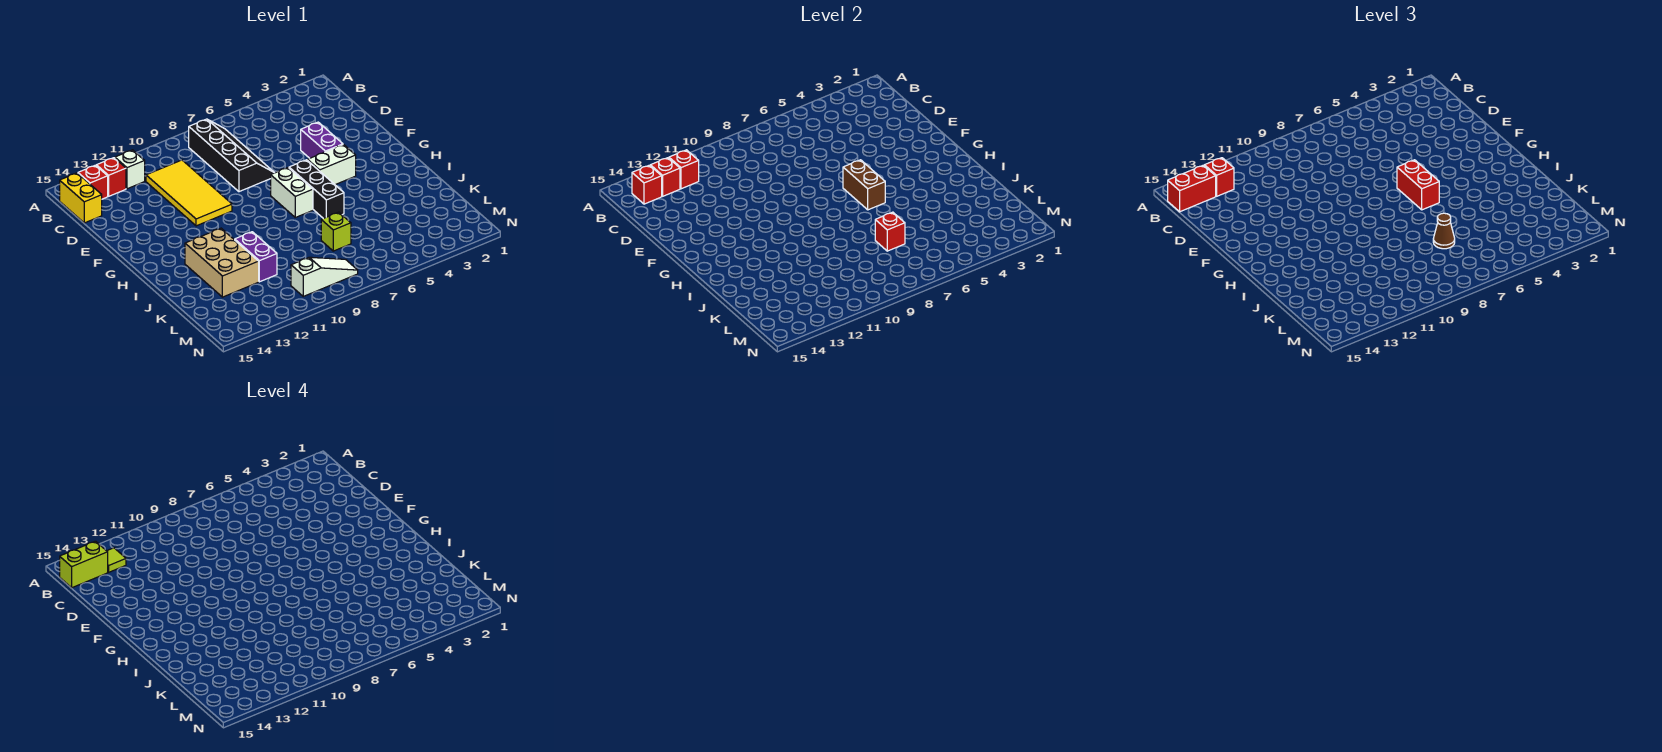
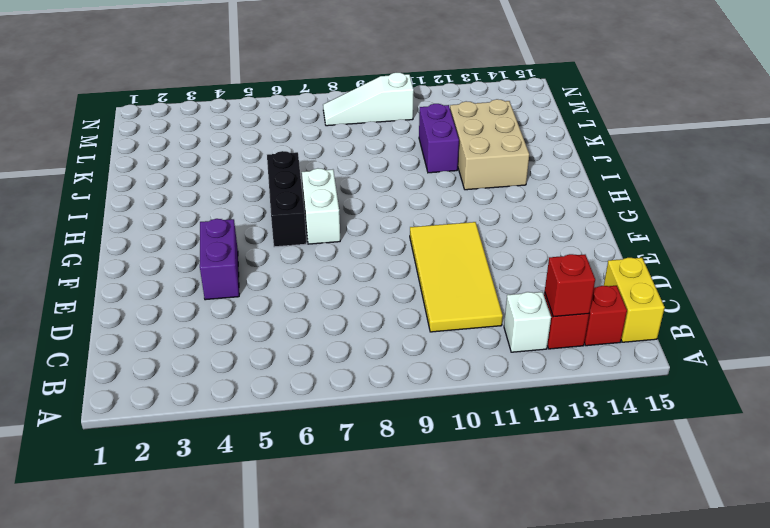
none -> black slope B7:E8 level 1 top 8
none -> white brick G4:G5 level 1
none -> lime brick K7 level 1

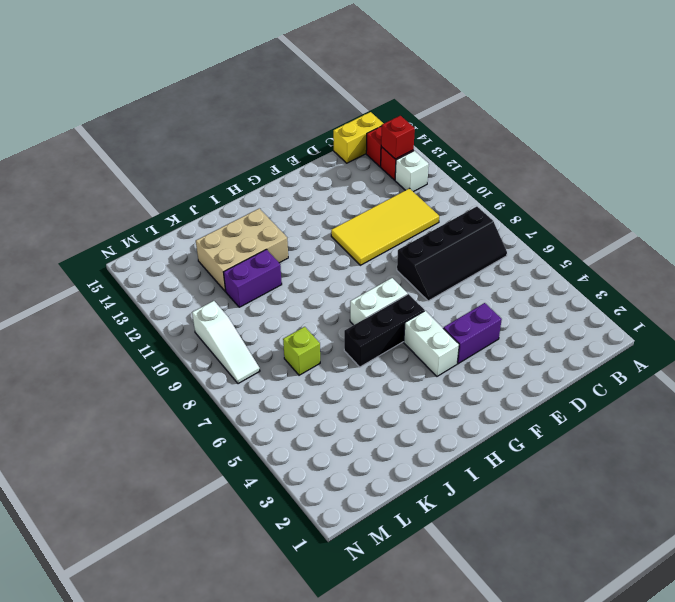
none -> red brick B12 level 2
none -> red brick B14 level 2
none -> brown brick G6:H6 level 2

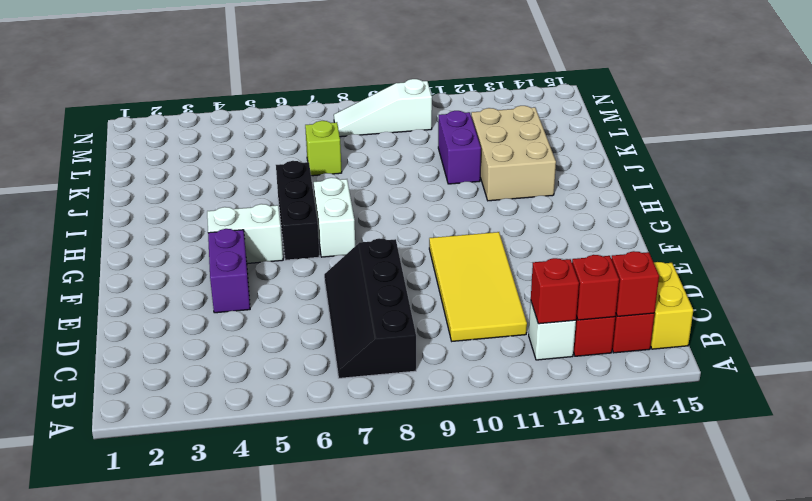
none -> brown brick G6:H6 level 2
none -> red brick K7 level 2
none -> red brick B13 level 3

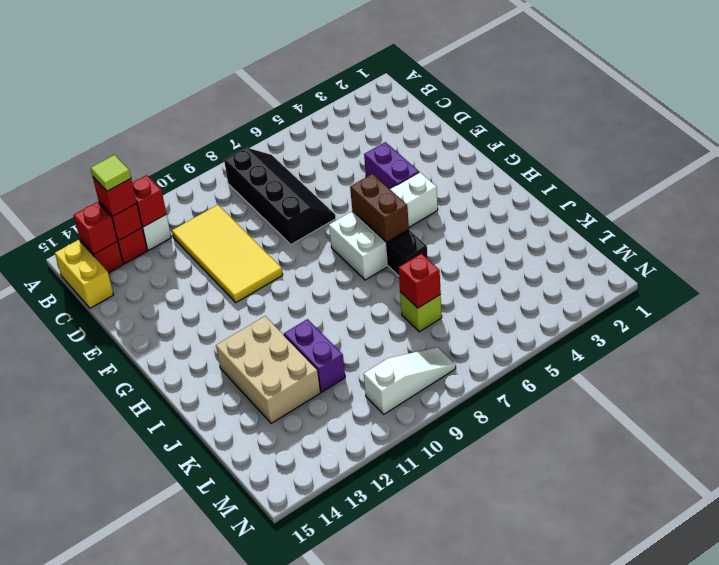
none -> red brick B14:B15 level 3
none -> red brick G6:H6 level 3
none -> brown cone K7 level 3

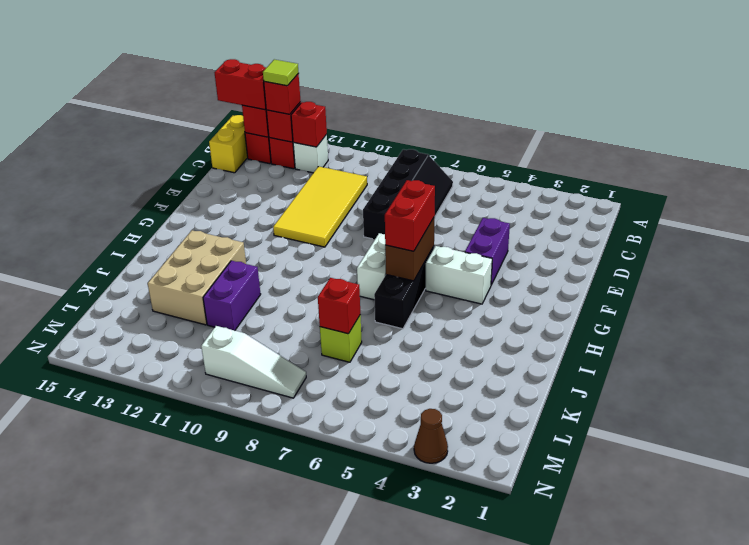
brown cone N3 level 1 -> brown cone K7 level 3
none -> lime brick B14:B15 level 4

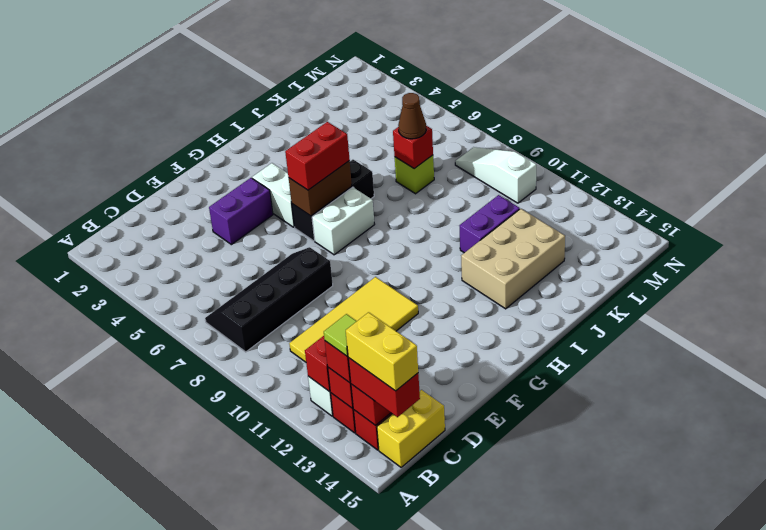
yellow brick B14:B15 level 4 -> lime brick B14:B15 level 4

